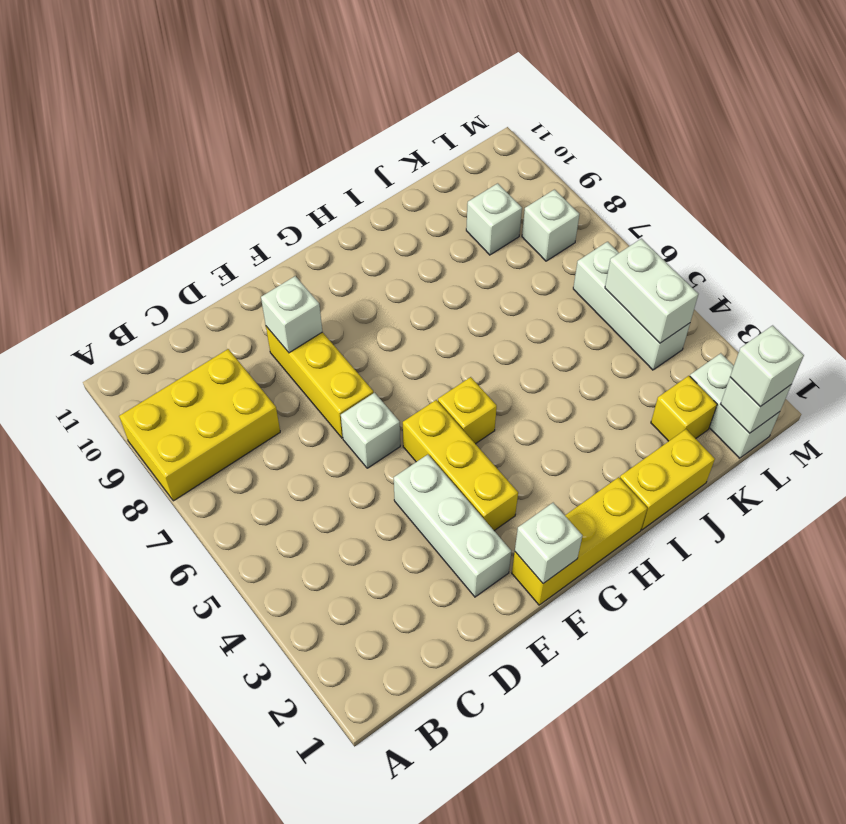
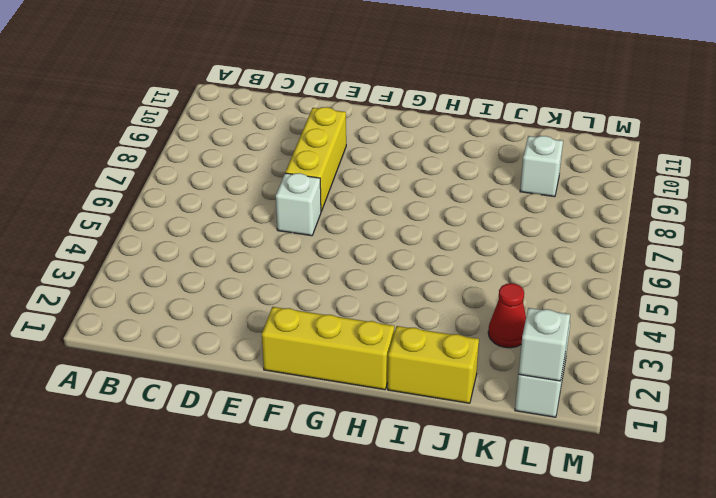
red cone K3 level 1 -> none
none -> yellow brick A8:C9 level 1
none -> white brick E2:E4 level 1
none -> yellow brick F3:F5 level 1

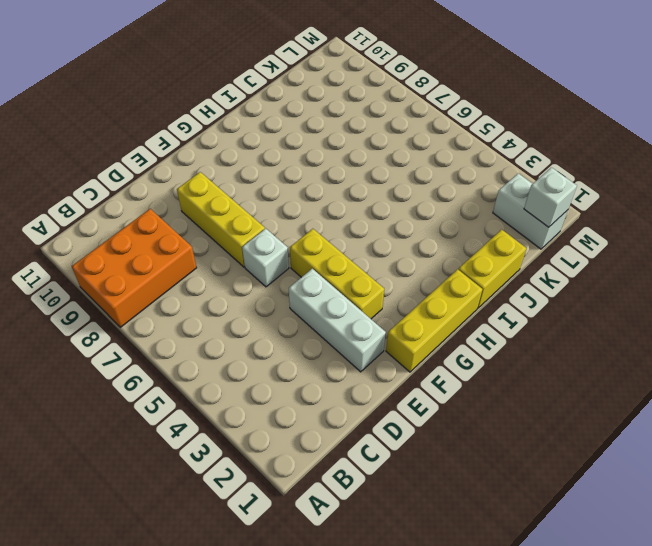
orange brick A8:C9 level 1 -> yellow brick A8:C9 level 1
none -> yellow brick G5 level 1
none -> yellow brick K2 level 1
none -> white brick K9 level 1

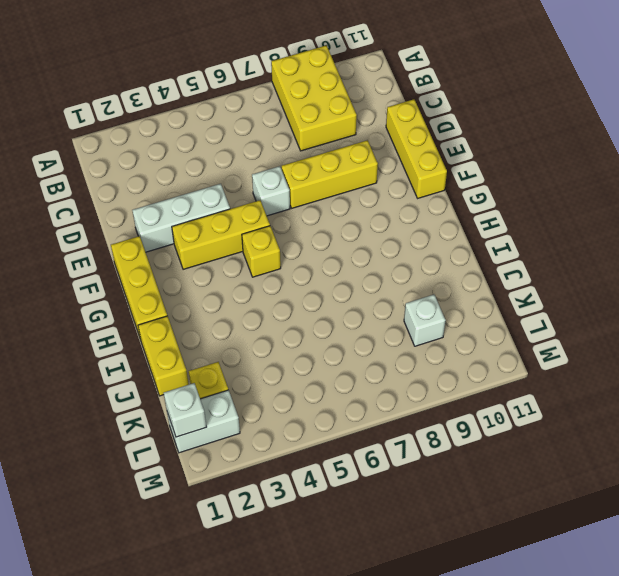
yellow brick D11:F11 level 1 -> none
none -> white brick L4:L6 level 1
none -> white brick L8 level 1
none -> white brick E9 level 2

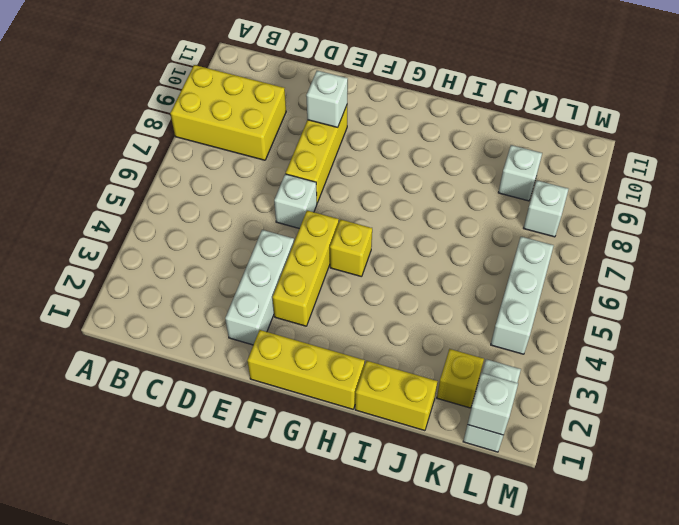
none -> white brick F1 level 2
none -> white brick L4:L5 level 2
none -> white brick L1 level 3

